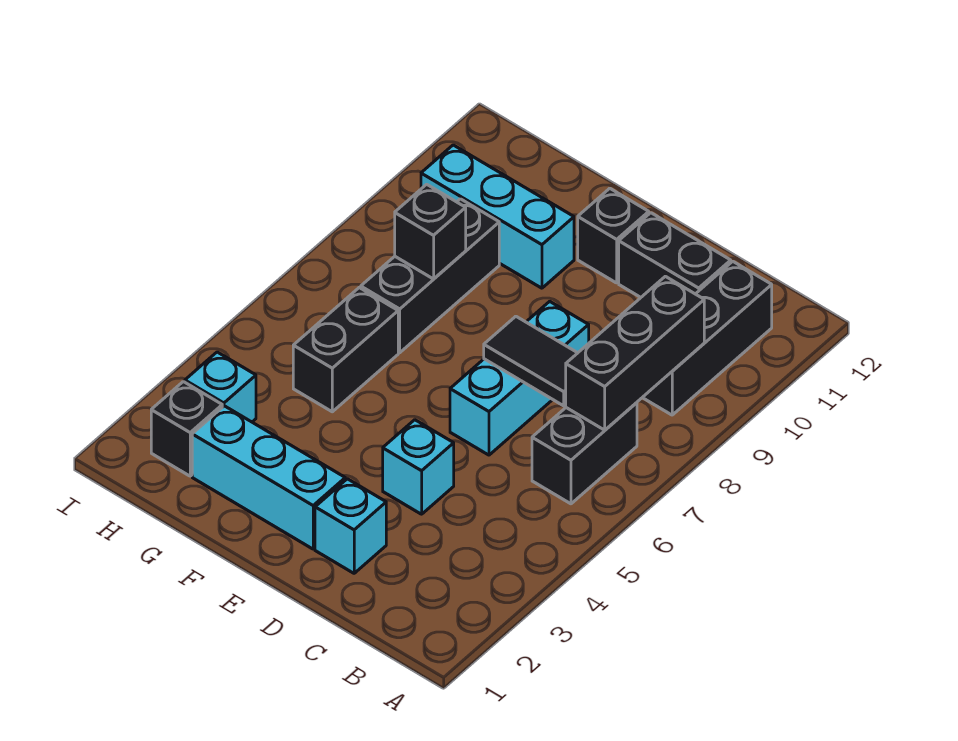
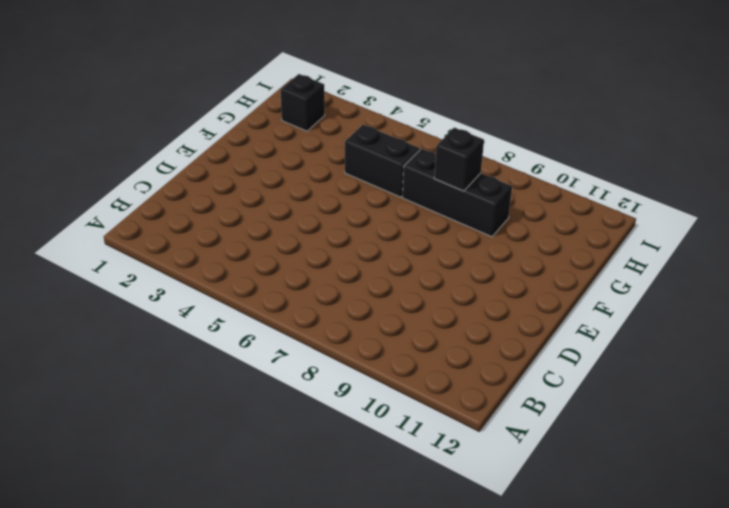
none -> black brick B6:B7 level 1
none -> black brick B9:B11 level 1
none -> black brick C11:D11 level 1

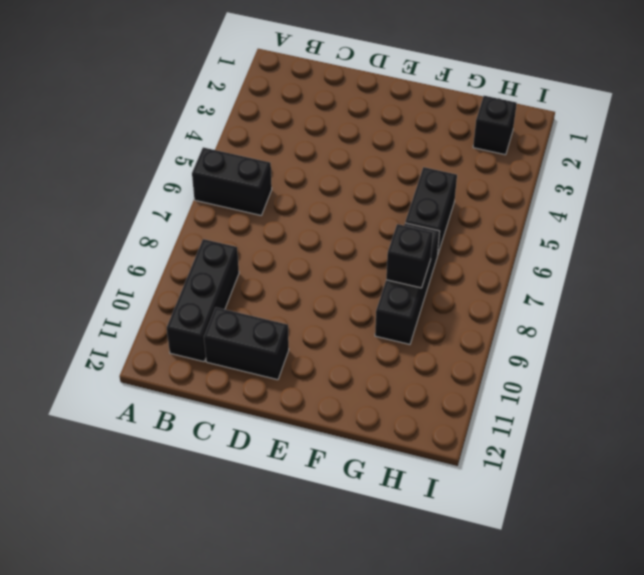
black brick A6:B6 level 1 -> black brick B6:B7 level 1
none -> cyan brick D2 level 1
none -> cyan brick D4 level 1
none -> cyan brick D6:D8 level 1

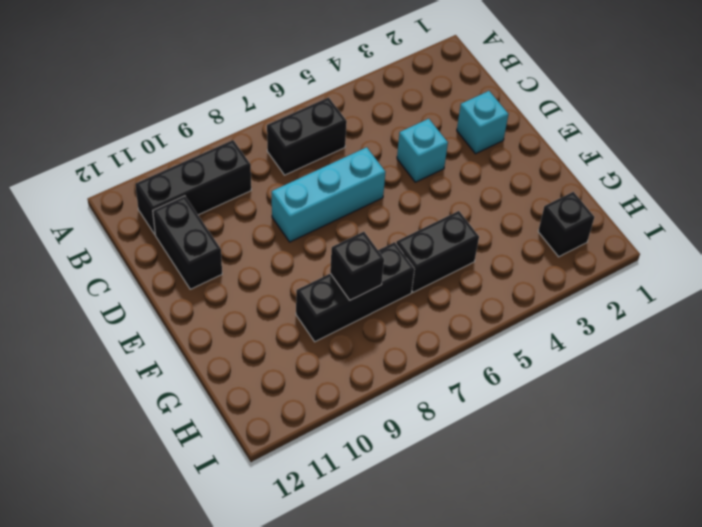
none -> cyan brick E2:G2 level 1
none -> black brick E11 level 1
none -> cyan brick F10:H10 level 1

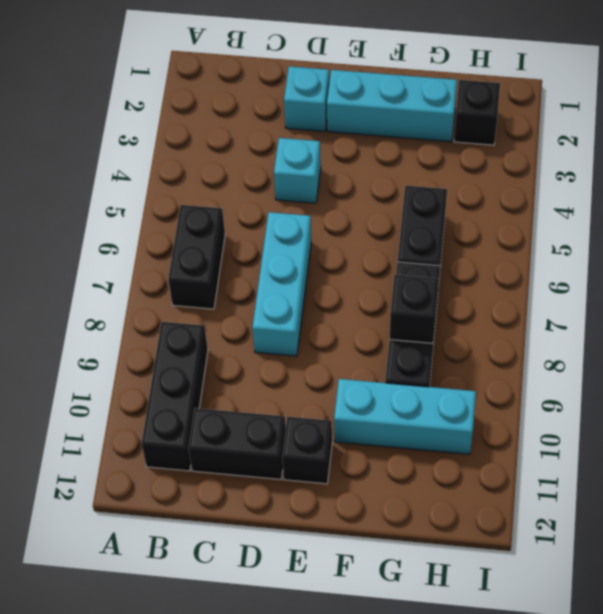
none -> cyan brick H3 level 1
none -> black brick B7:B9 level 2
none -> black tile C7:D7 level 2

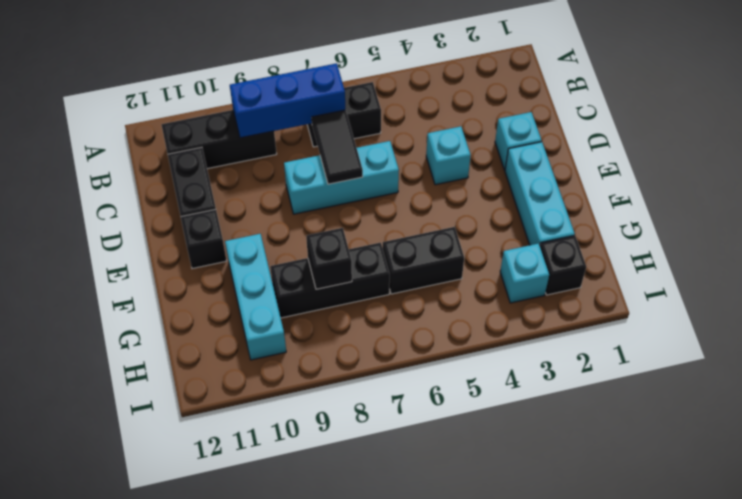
blue brick B7:B9 level 2 -> black brick B7:B9 level 2

